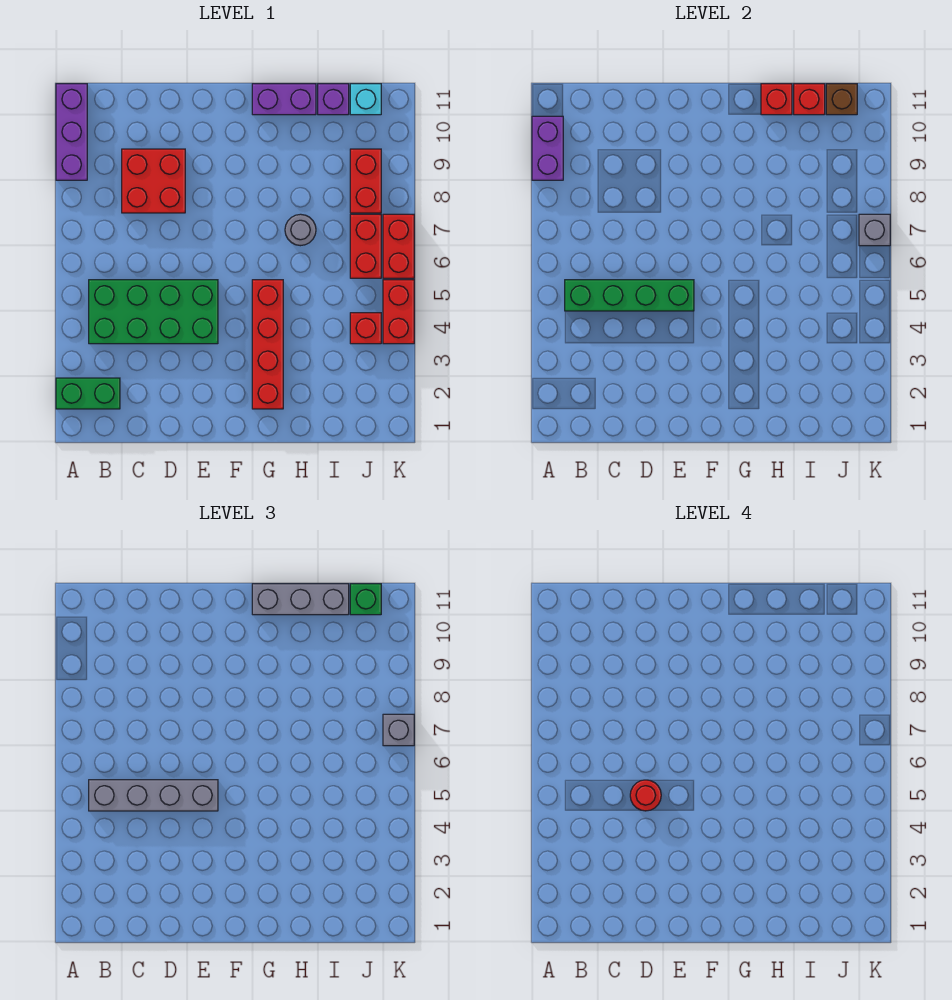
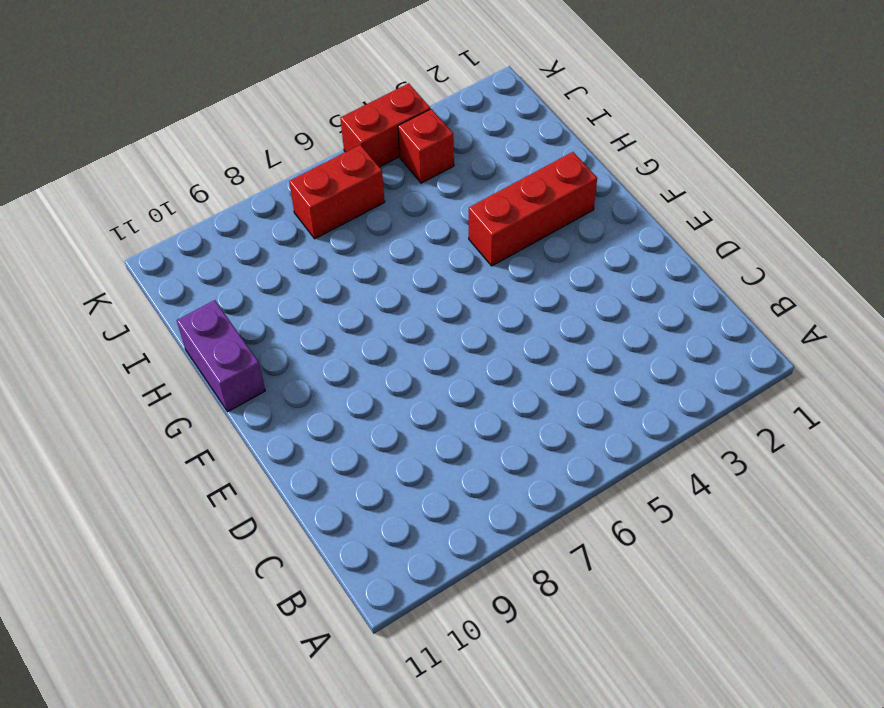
red brick G2:G4 level 1 -> red brick G2:G5 level 1
none -> green brick A2:B2 level 1
none -> purple brick A9:A11 level 1
none -> green brick B4:E5 level 1

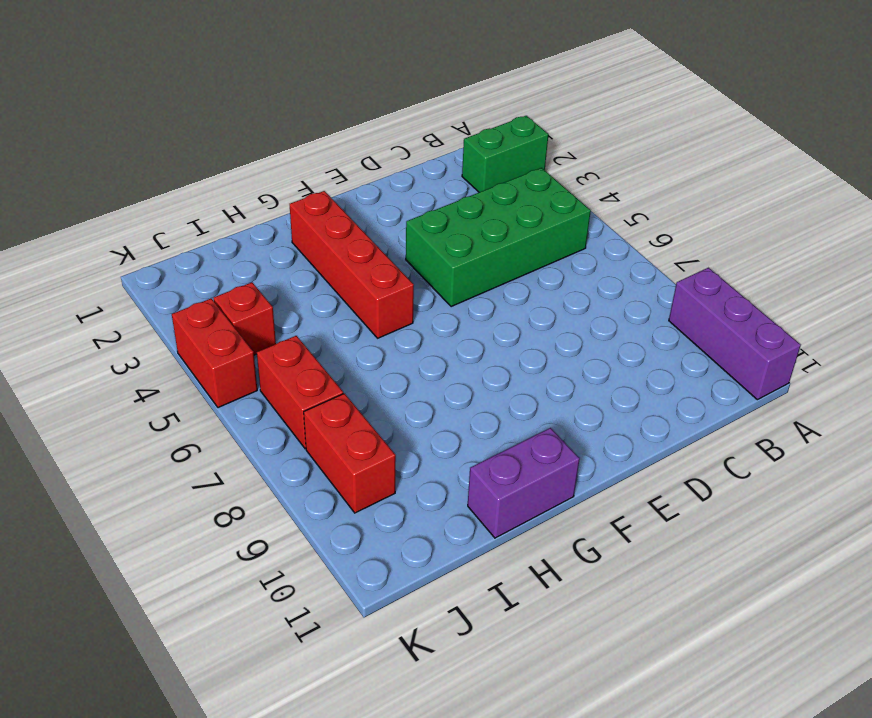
none -> red brick C8:D9 level 1
none -> grey round brick H7 level 1
none -> purple brick I11 level 1

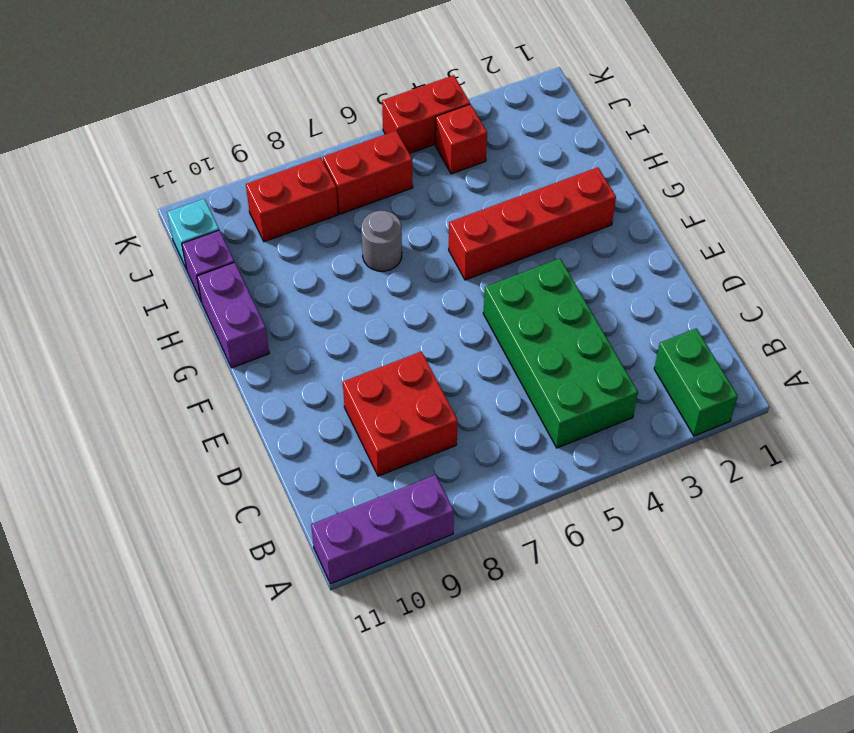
none -> red brick K6:K7 level 1
none -> purple brick A9:A10 level 2
none -> green brick B5:E5 level 2

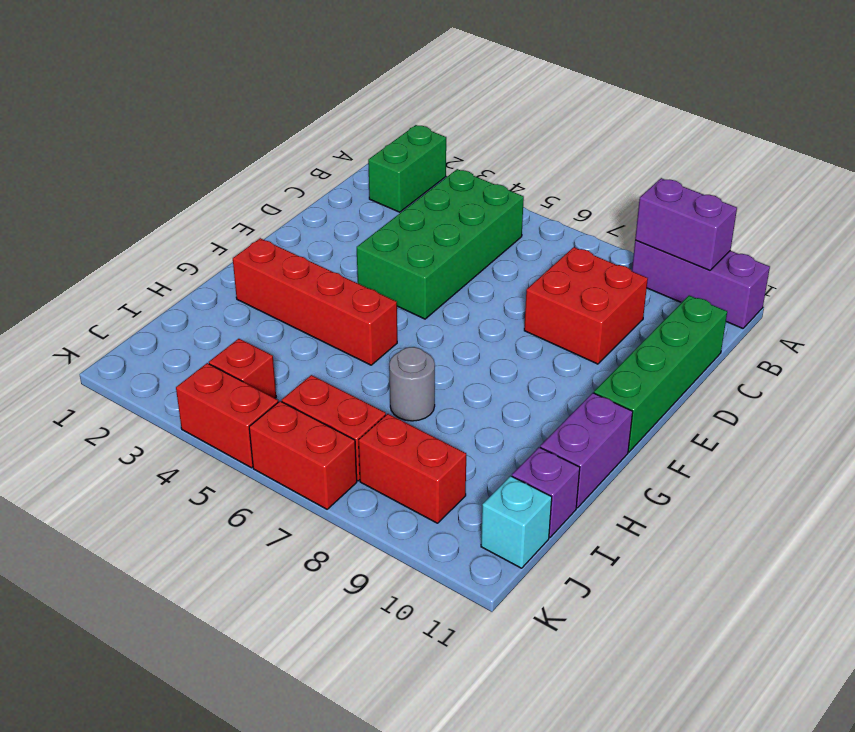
green brick C11:F11 level 1 -> green brick B5:E5 level 2
none -> red brick H11 level 2
none -> red brick I11 level 2
none -> brown brick J11 level 2

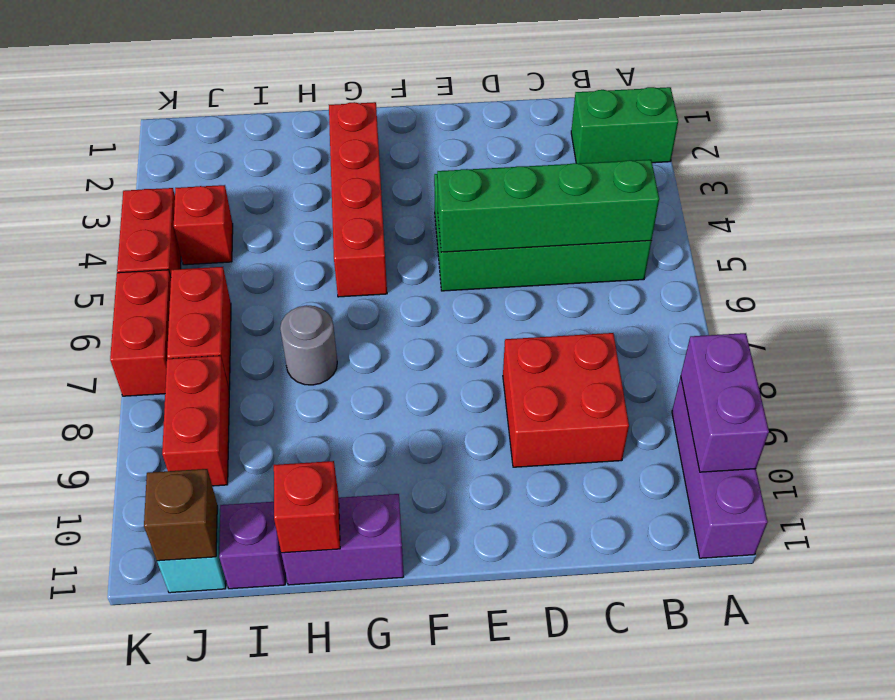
none -> red brick I11 level 2
none -> grey brick K7 level 2
none -> grey brick B5:E5 level 3

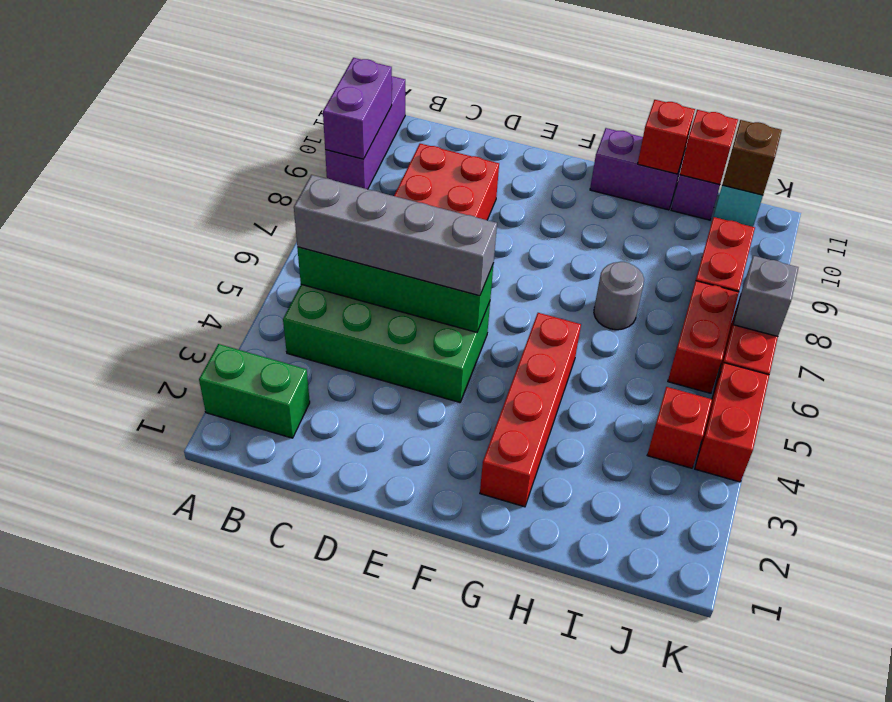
none -> grey brick G11:I11 level 3
none -> green brick J11 level 3
none -> grey brick K7 level 3

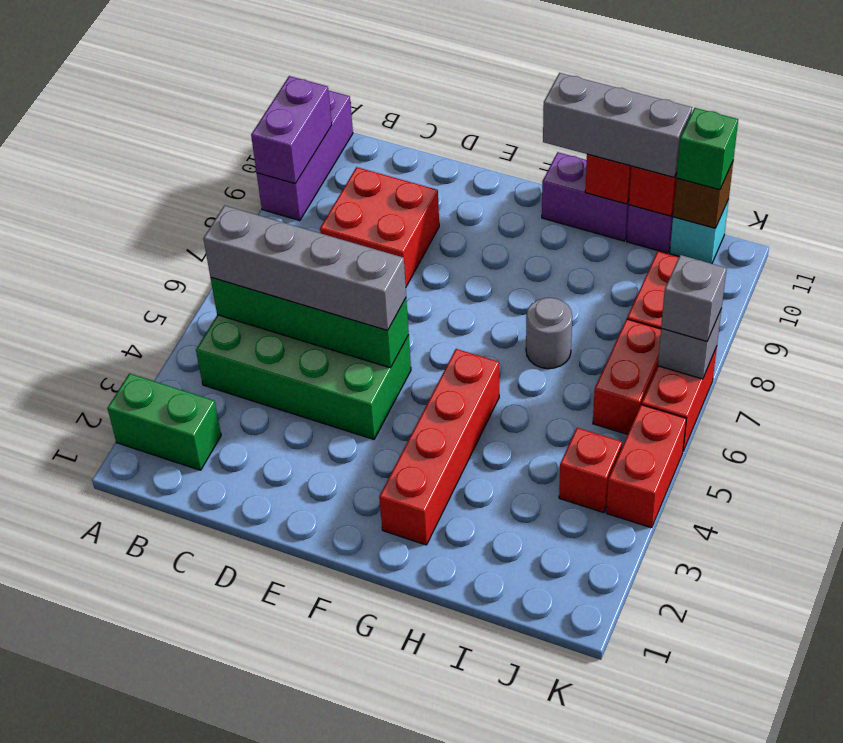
none -> red round brick D5 level 4

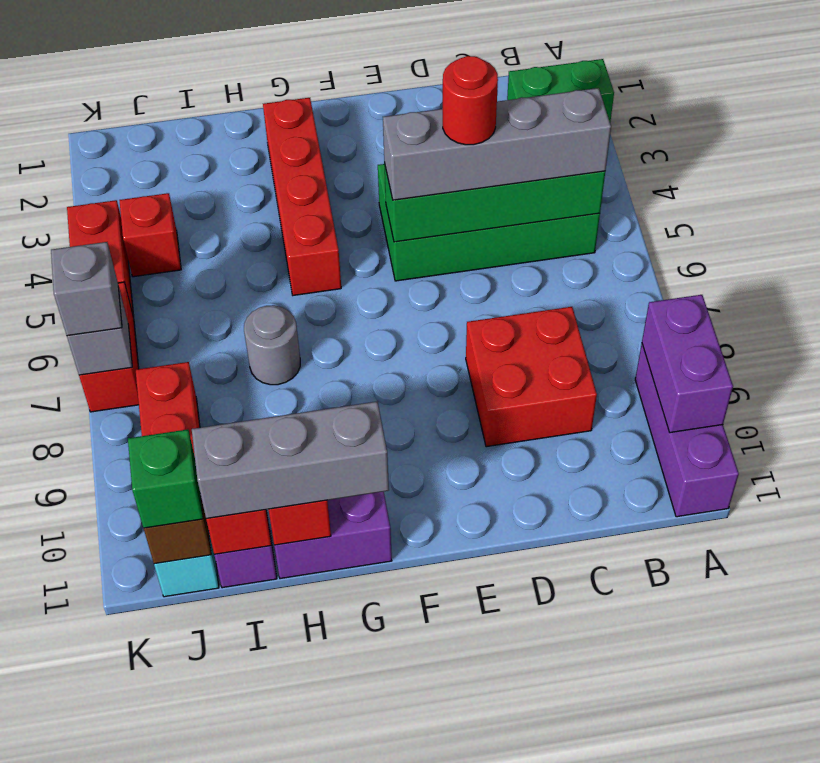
none -> red brick J6:J7 level 1

